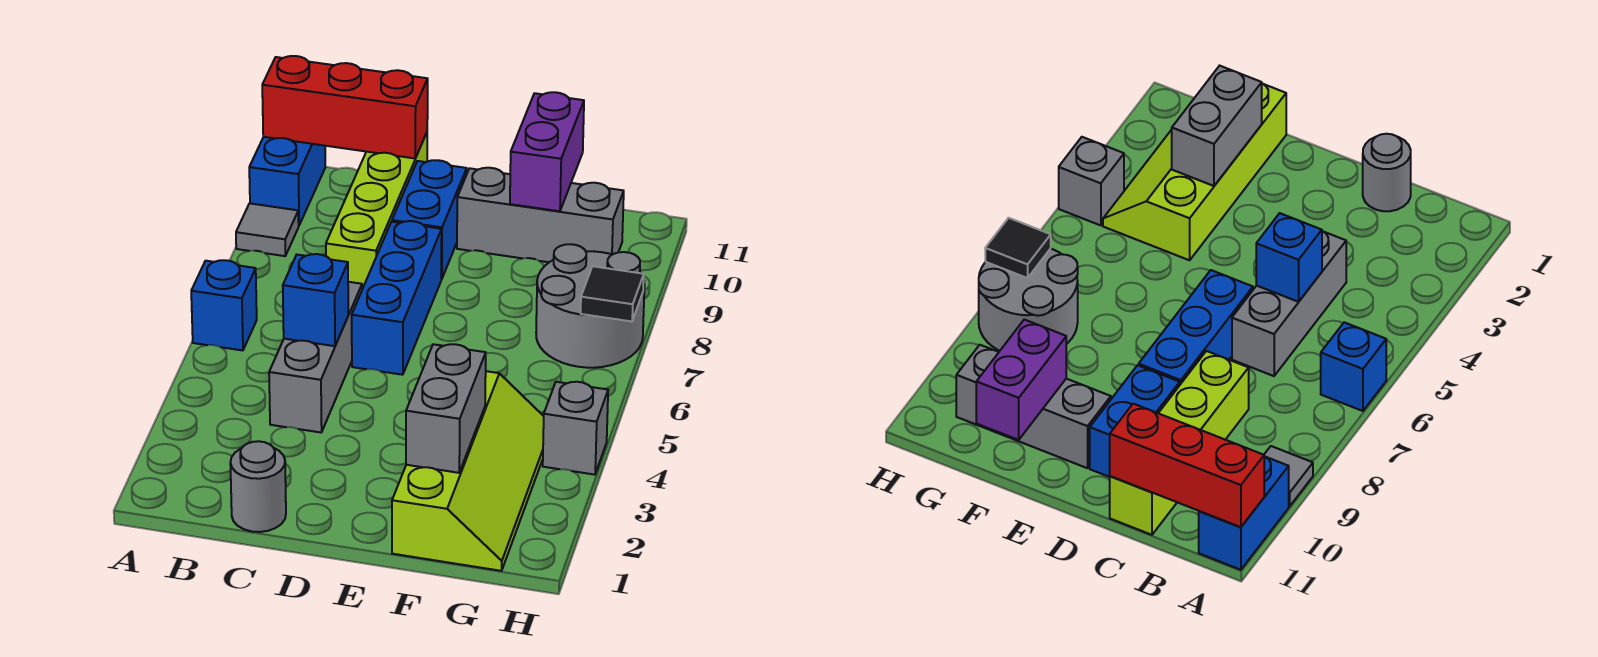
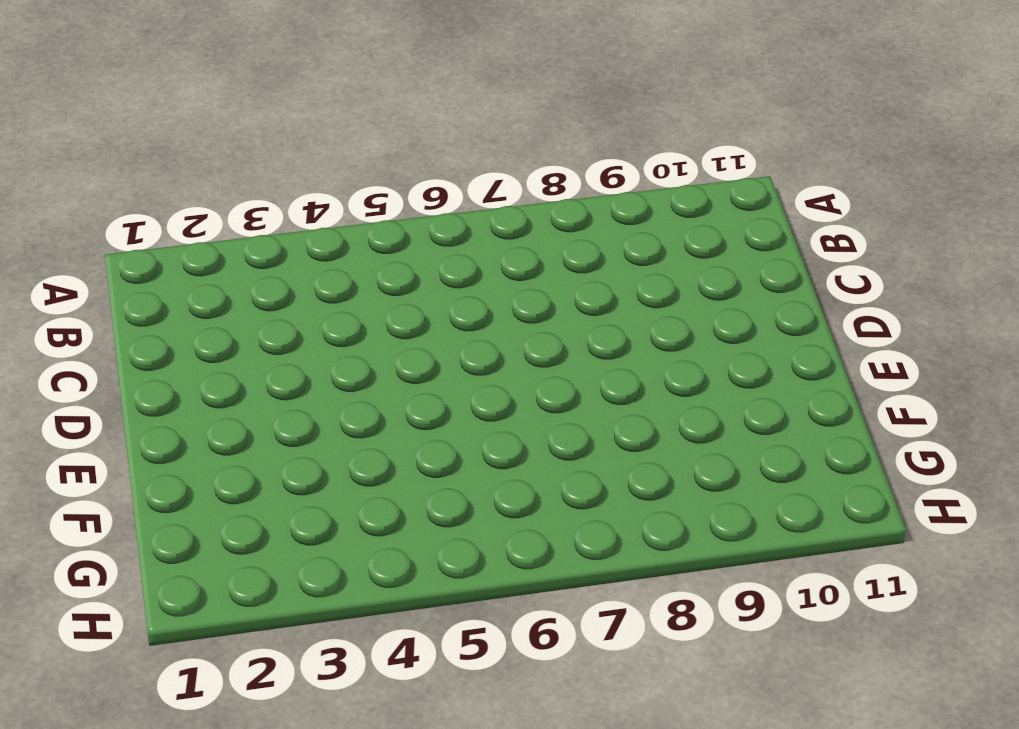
none -> blue brick A6 level 1
none -> grey tile A9 level 1
none -> blue brick A10:A11 level 1

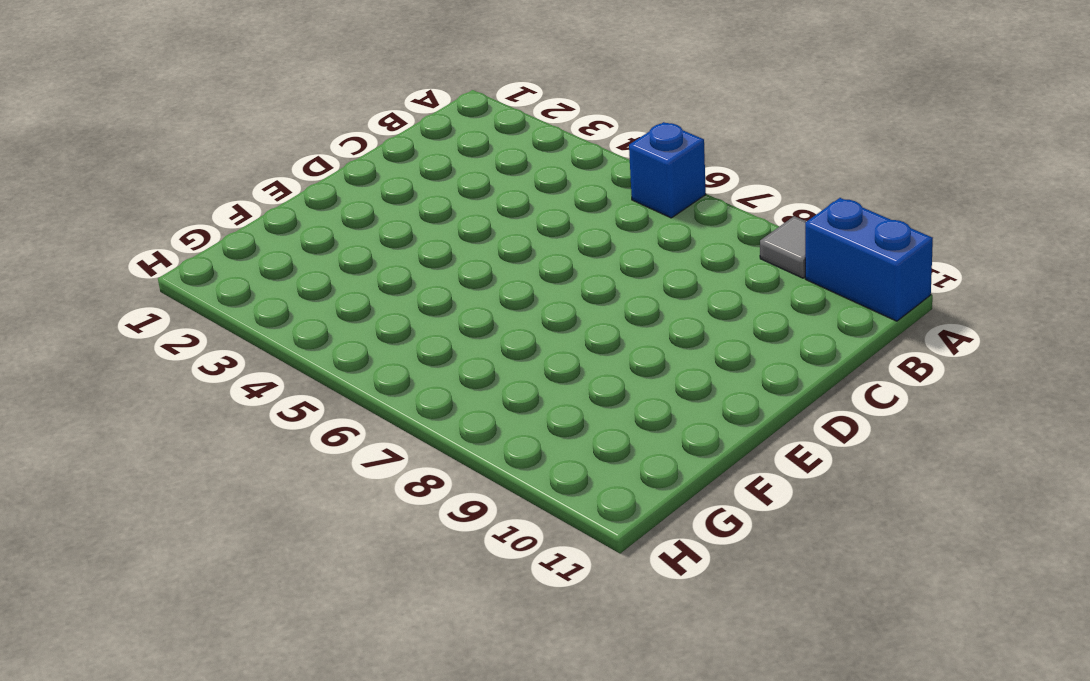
none -> grey round brick C1 level 1
none -> grey brick C4:C6 level 1
none -> lime brick C8:C11 level 1

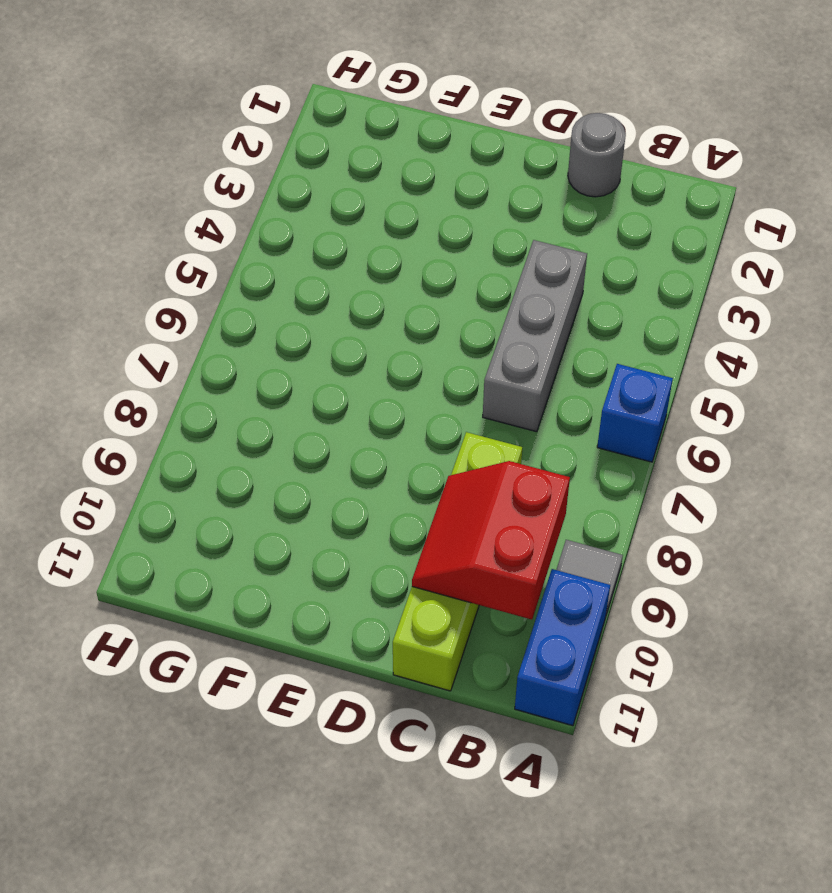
red slope B9:C10 level 2 top B -> none
none -> blue brick D6:D8 level 1
none -> blue brick D9:D10 level 1
none -> grey brick E10:G10 level 1

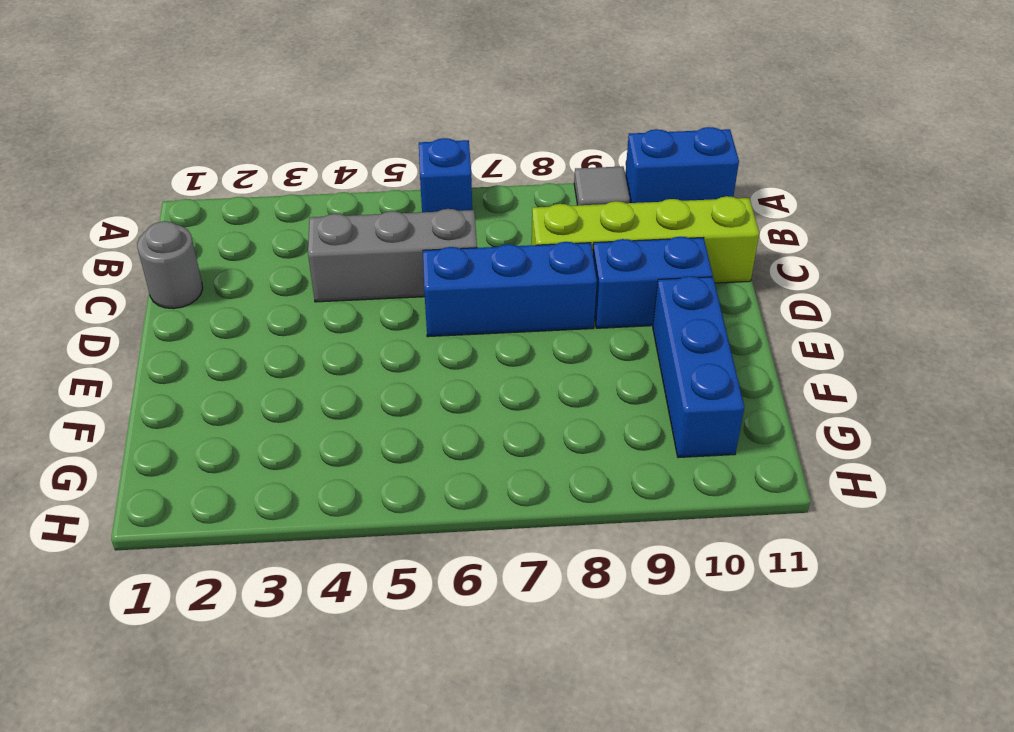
blue brick E10:G10 level 1 -> grey brick E10:G10 level 1
none -> lime slope F1:G4 level 1 top F
none -> grey round brick G7:H8 level 1
none -> grey brick H4 level 1

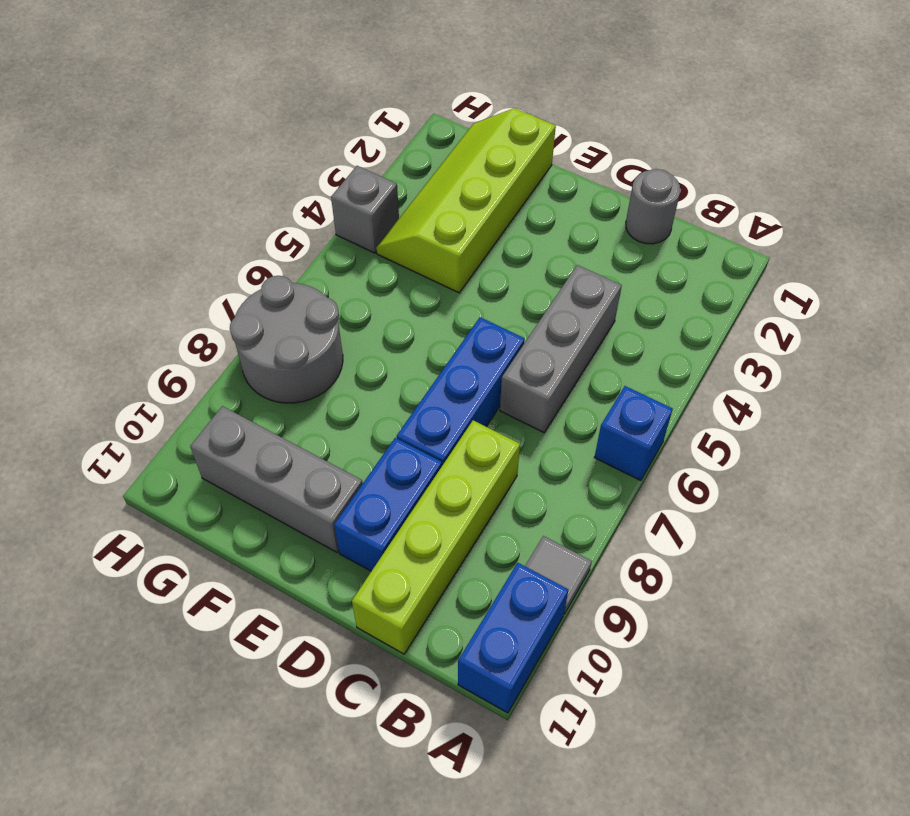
none -> red brick A11:C11 level 2
none -> blue brick C5 level 2
none -> grey brick F2:F3 level 2

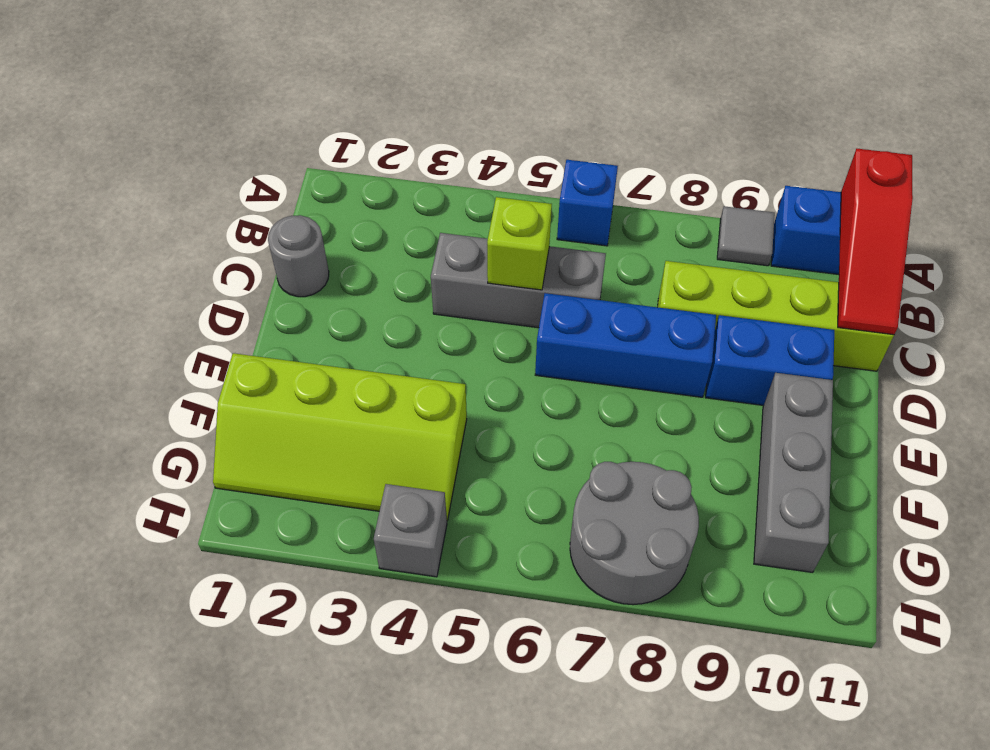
red slope A11:C11 level 2 top A -> red brick A11:C11 level 2
lime brick C5 level 2 -> blue brick C5 level 2
none -> grey brick F2:F3 level 2
none -> purple brick F10:F11 level 2
none -> black tile H7 level 2

